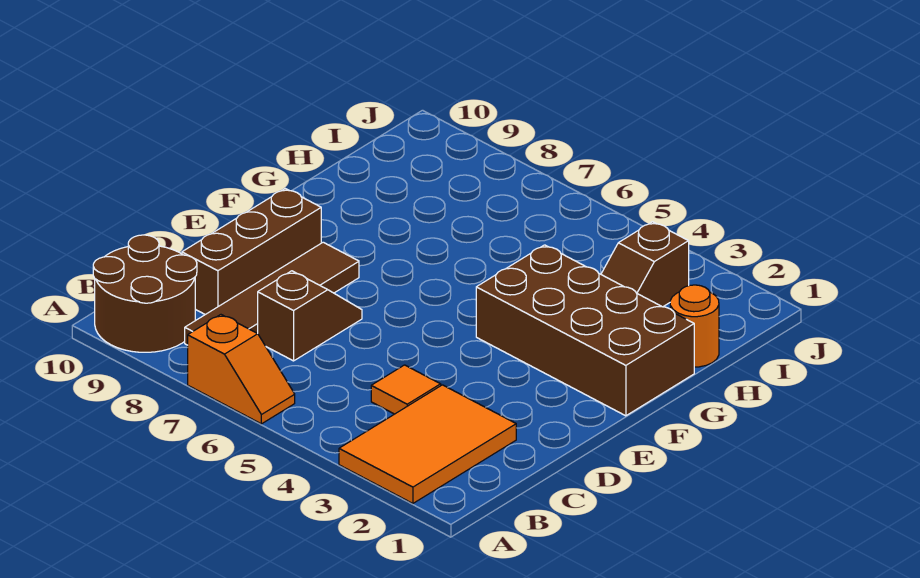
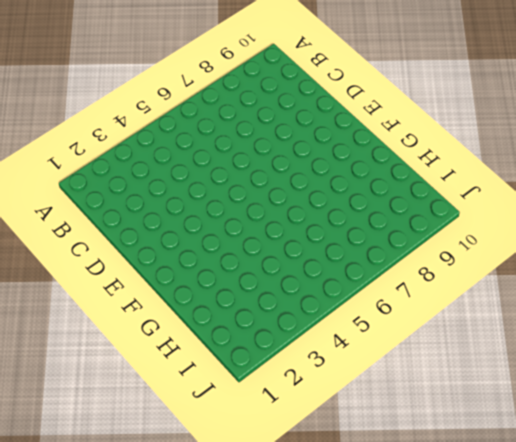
none -> orange tile A2:C3 level 1
none -> orange slope A6:A7 level 1 top 7

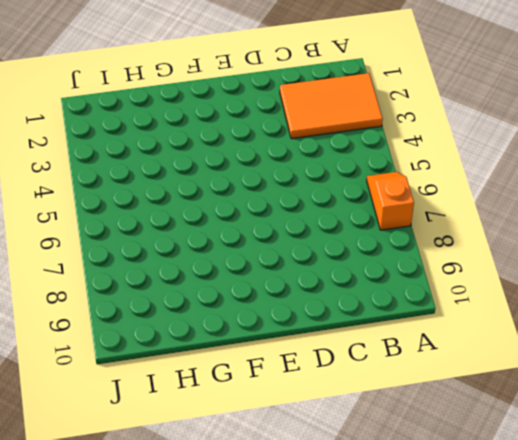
none -> brown round brick A9:B10 level 1
none -> brown tile B8:E8 level 1

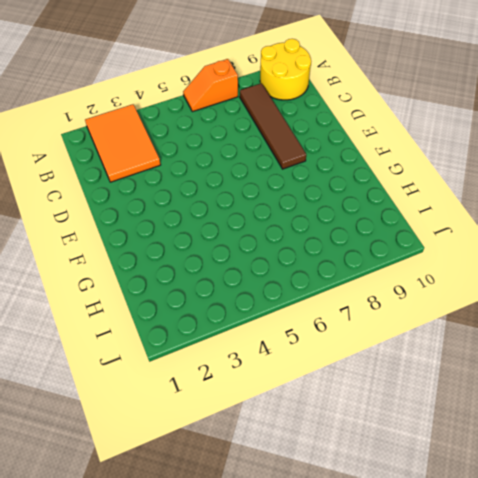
yellow round brick A9:B10 level 1 -> brown round brick A9:B10 level 1
none -> orange tile C4 level 1
none -> brown slope C7:D7 level 1 top C

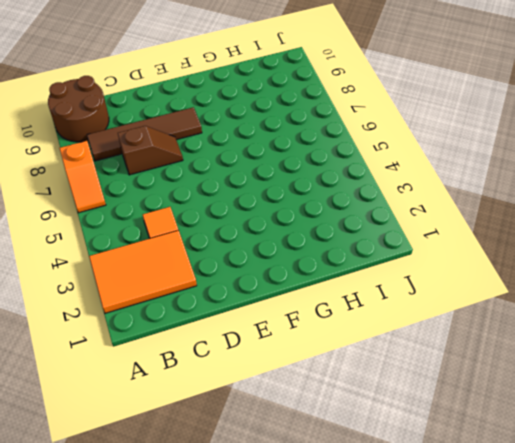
none -> brown brick C9:E9 level 1
none -> brown brick F1:G4 level 1

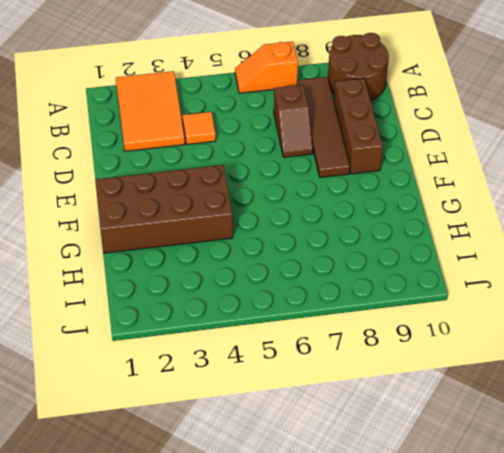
none -> orange round brick H1 level 1
none -> brown slope H3:I3 level 1 top I

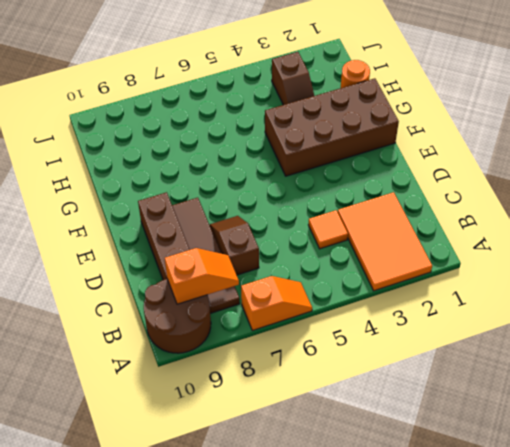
orange slope B8:B9 level 2 top 9 -> none

